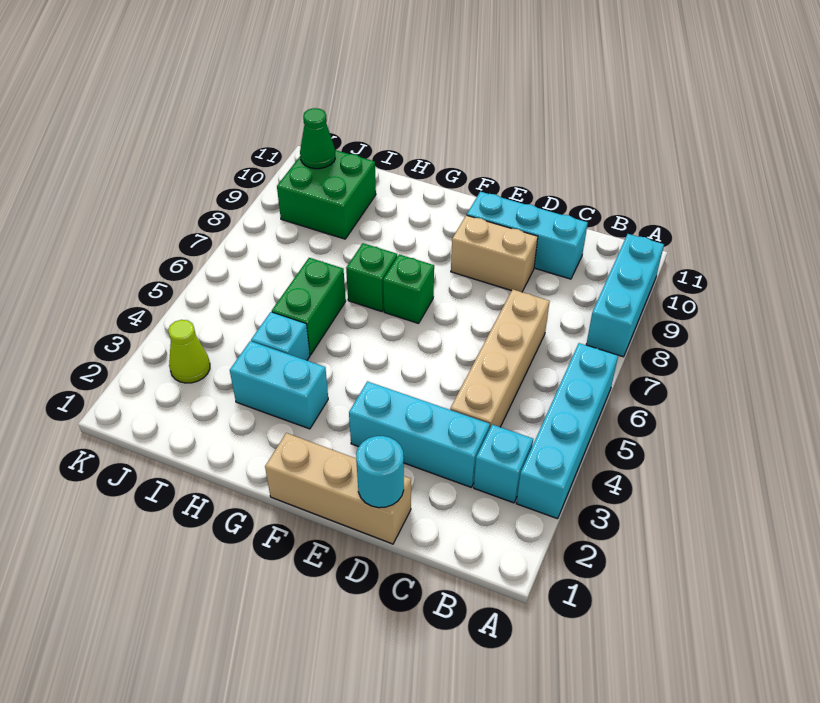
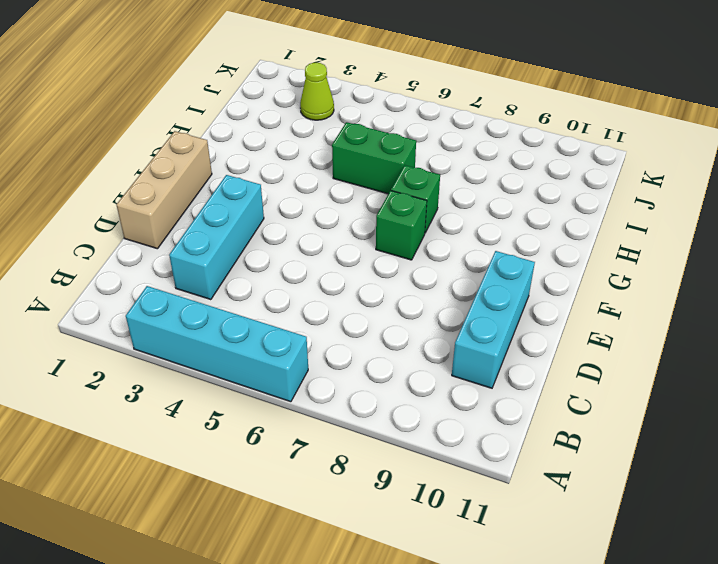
none -> cyan brick A8:A10 level 1
none -> cyan brick B3 level 1
none -> tan brick C4:C7 level 1

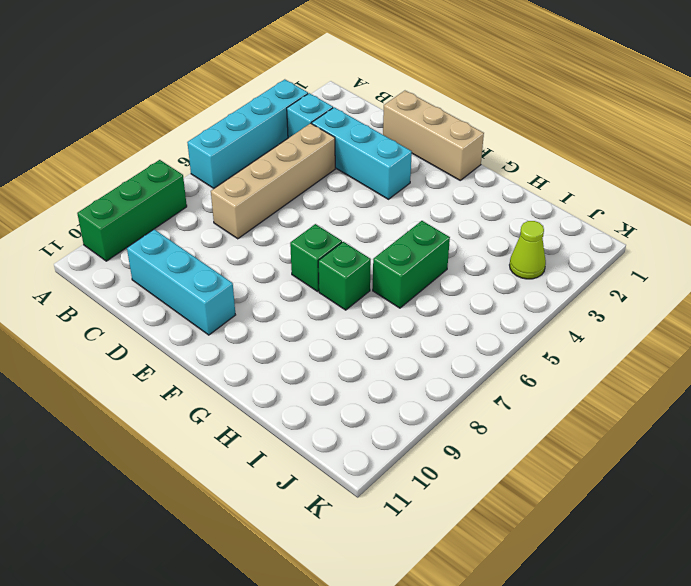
green brick A8:A10 level 1 -> cyan brick A8:A10 level 1
none -> tan brick D9:E9 level 1
none -> cyan brick G3:H3 level 1
none -> cyan brick H4 level 1

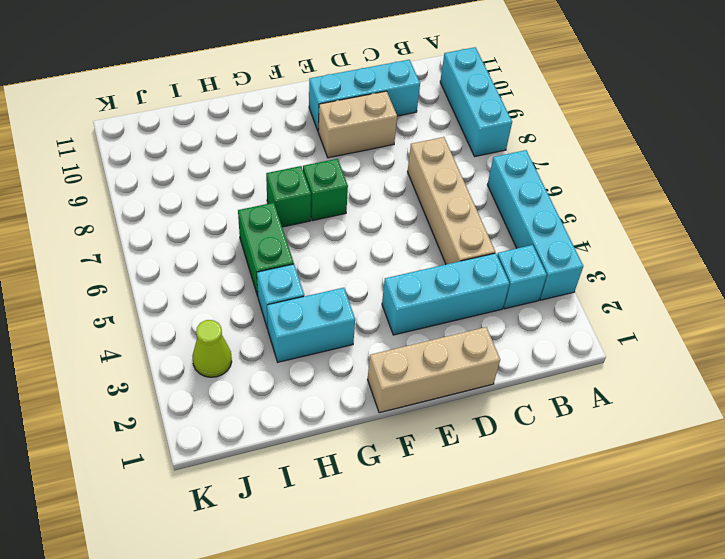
none -> green brick I9:J10 level 1
none -> cyan round brick D1 level 2
none -> green cone J10 level 2

